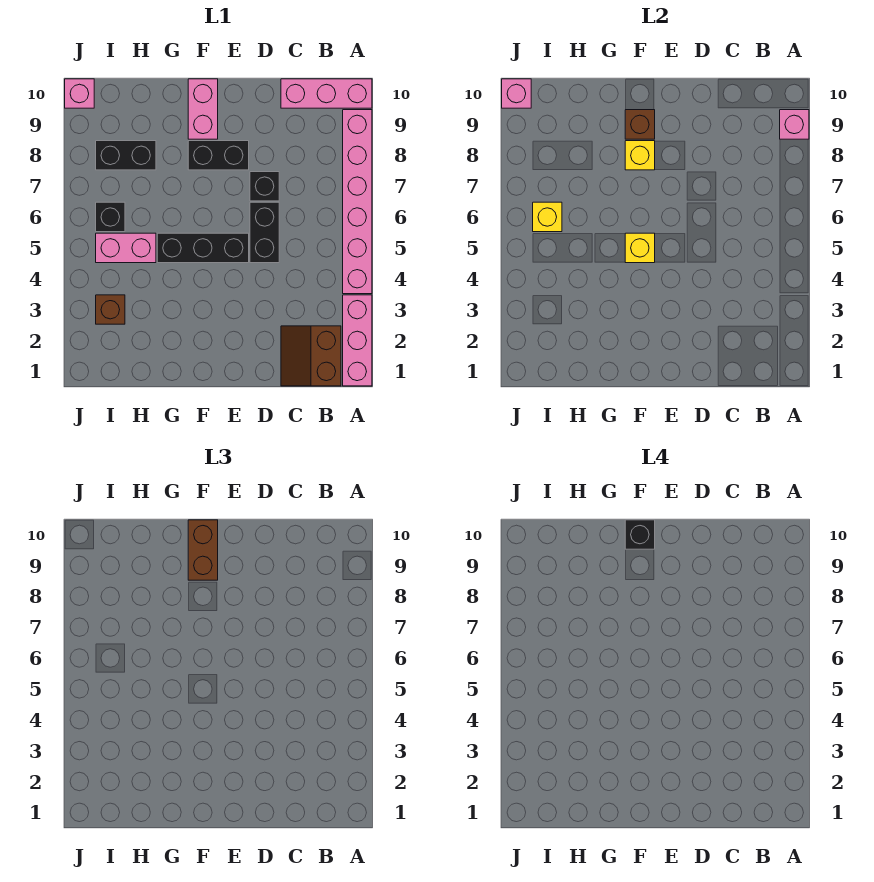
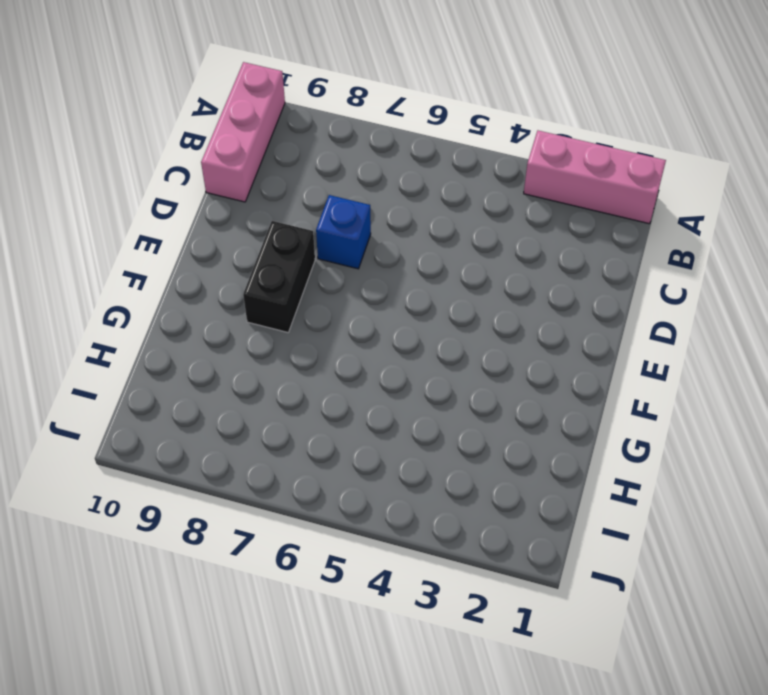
blue brick D7 level 1 -> black brick D7 level 1
none -> pink brick A4:A9 level 1
none -> brown slope B1:C2 level 1 top B
none -> black brick D5:D6 level 1

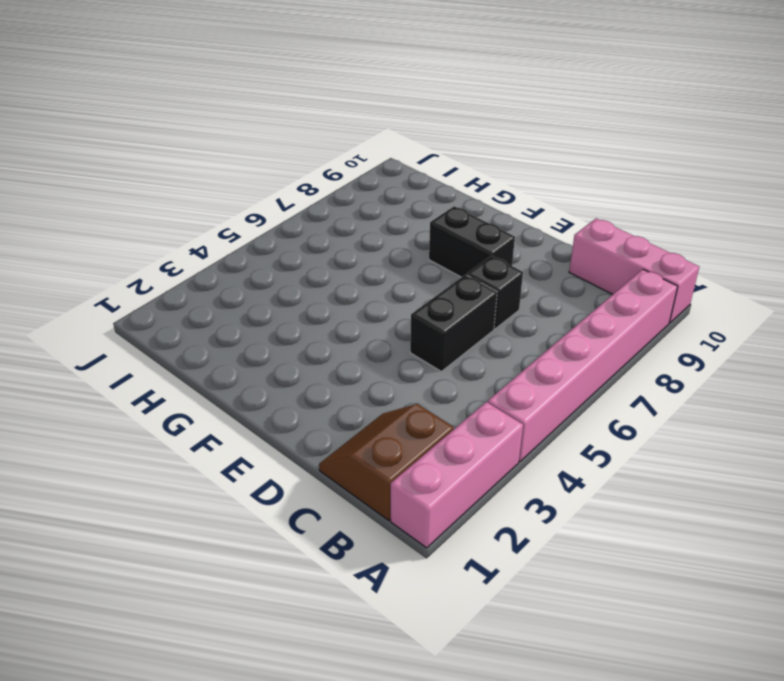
none -> black brick E5:G5 level 1
none -> pink brick F9:F10 level 1
none -> pink brick H5:I5 level 1

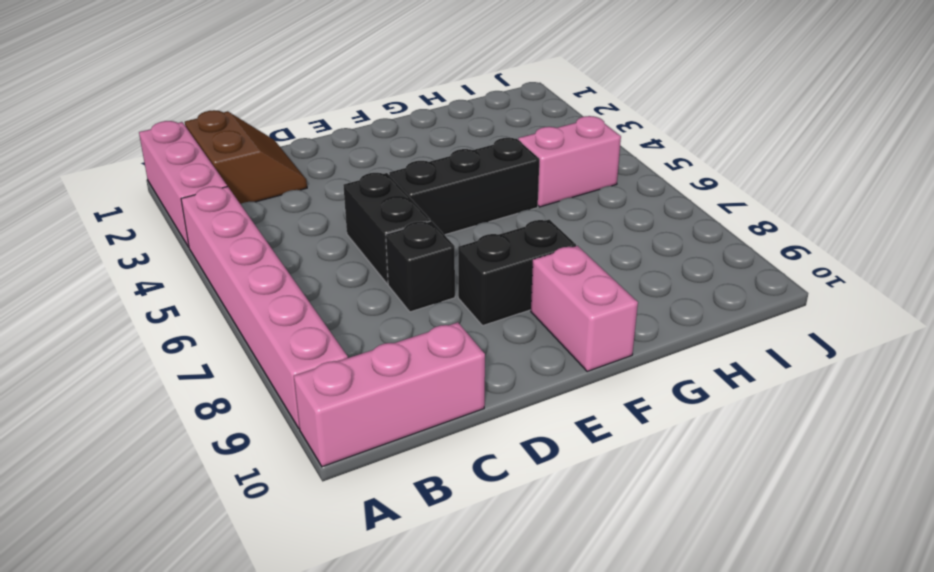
none -> black brick H8:I8 level 1
none -> brown brick I3 level 1
none -> black brick I6 level 1

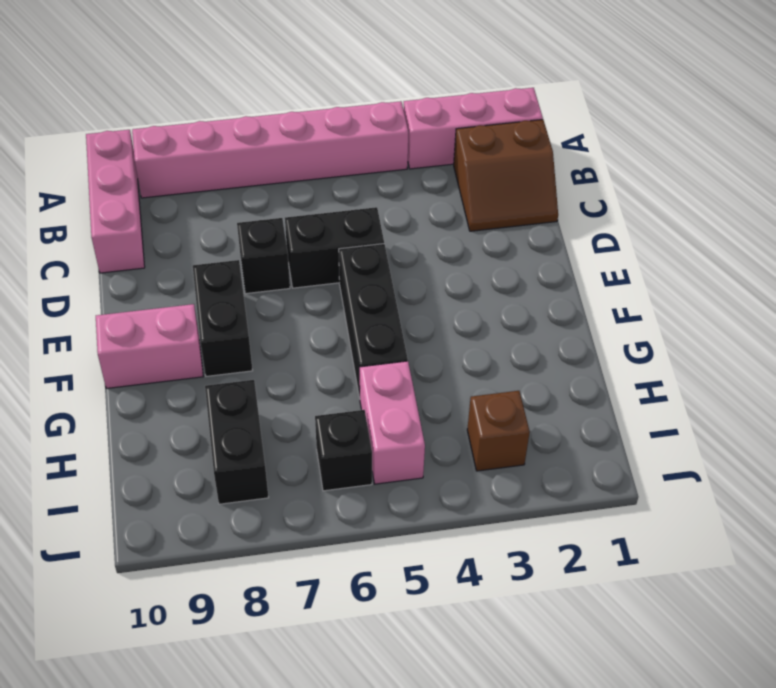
none -> pink brick J10 level 1
none -> pink brick A9 level 2
none -> yellow brick F5 level 2

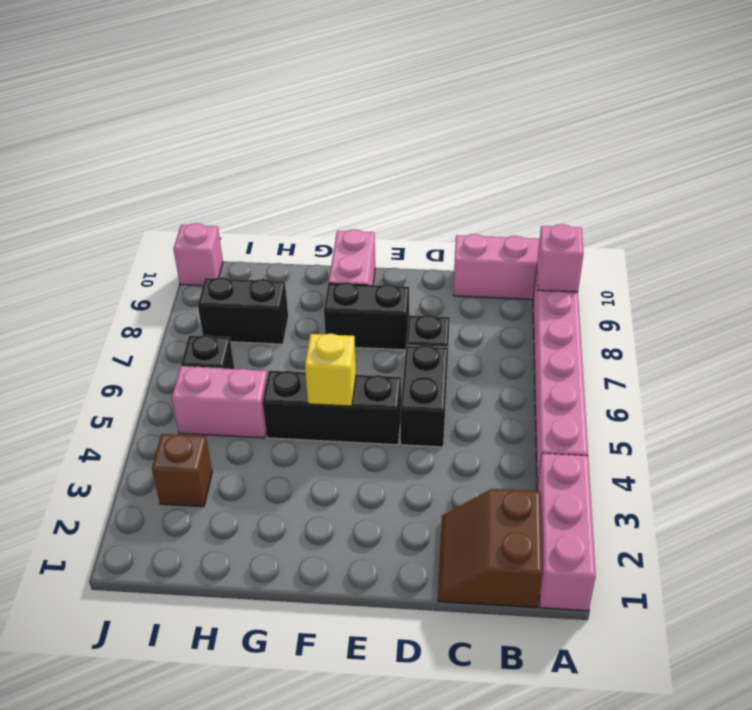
none -> yellow brick F8 level 2
none -> brown brick F9 level 2
none -> yellow brick I6 level 2

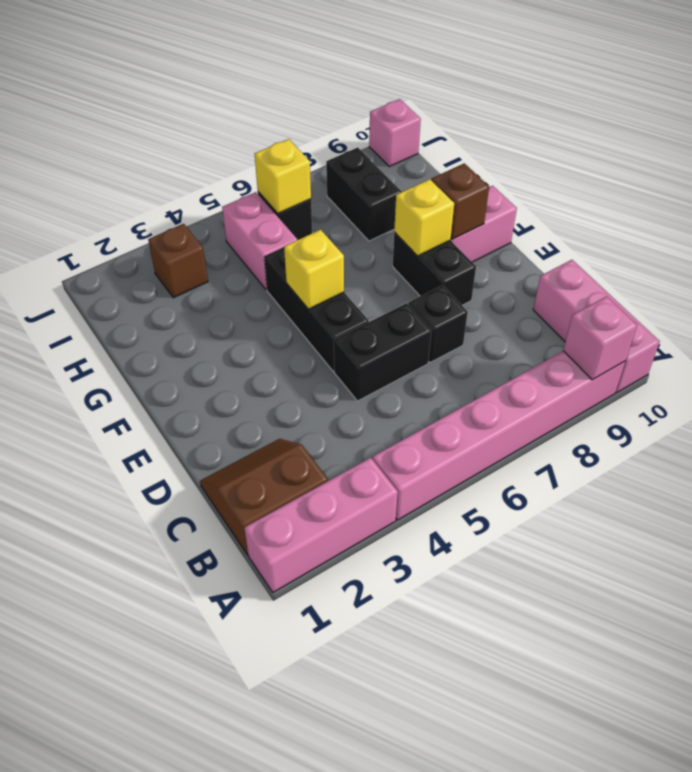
none -> pink brick J10 level 2
none -> brown brick F9:F10 level 3
none -> black brick F10 level 4

